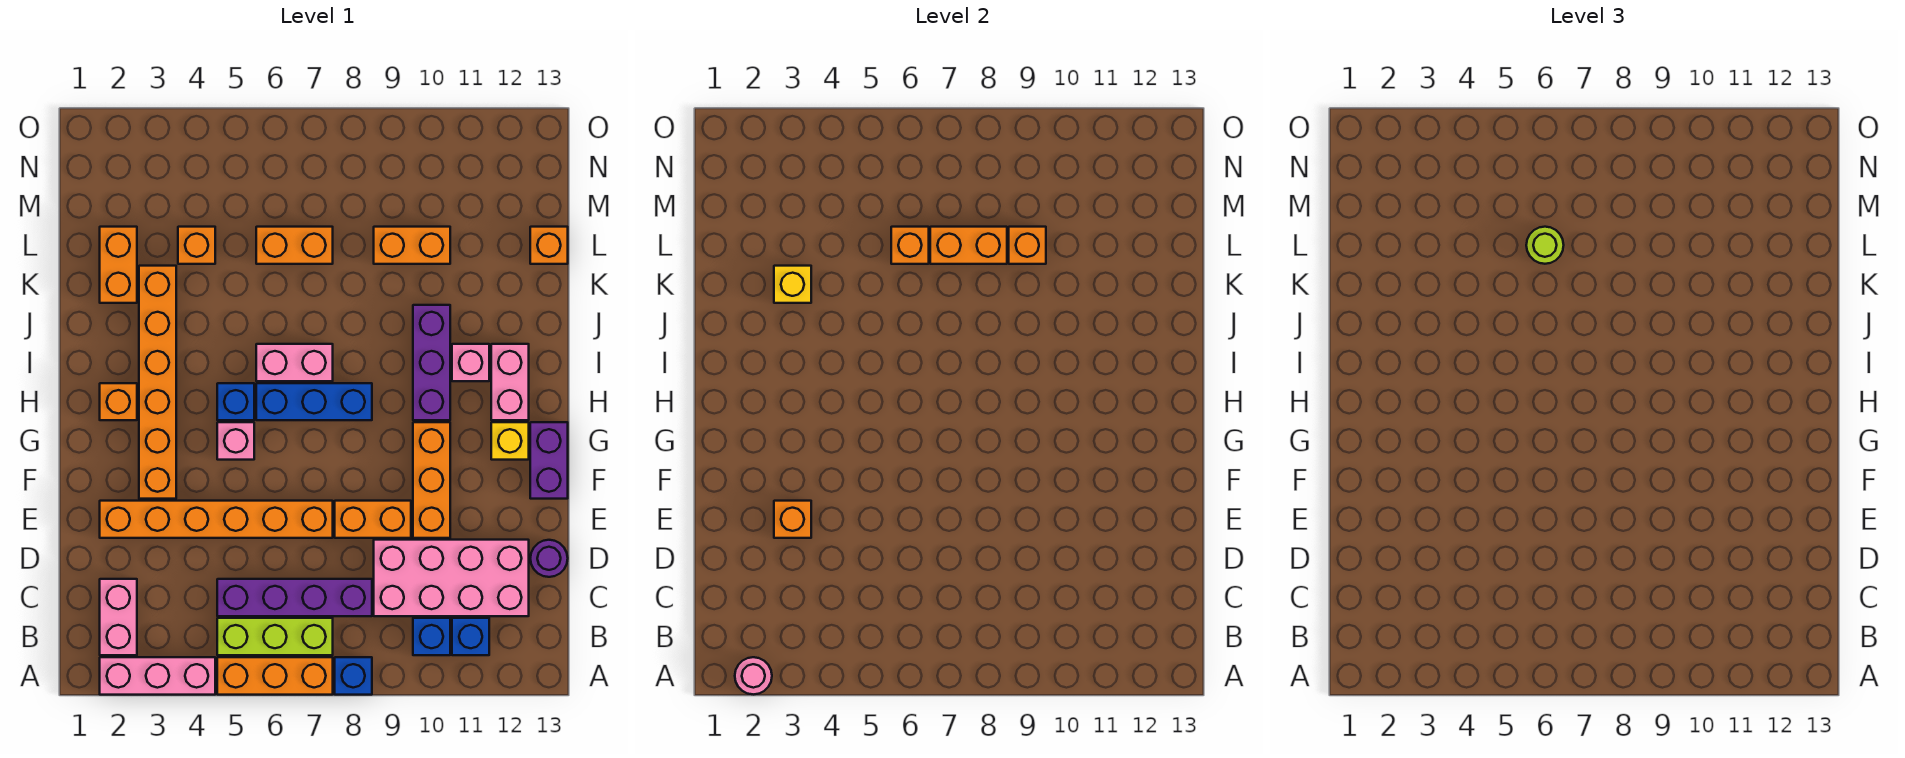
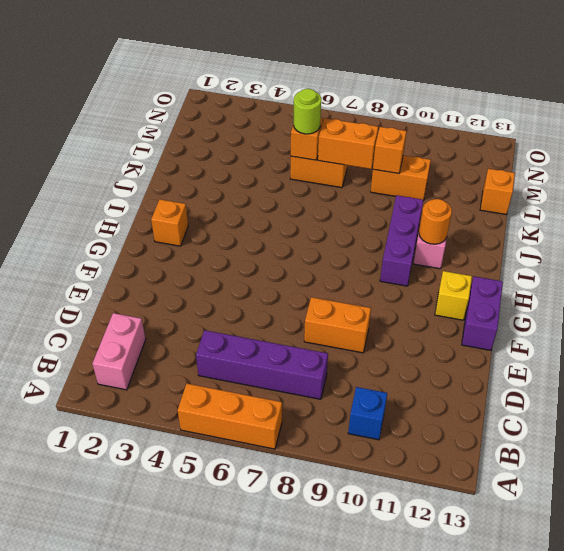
orange round brick I11 level 2 -> none
none -> pink brick A2:A4 level 1
none -> blue brick A8 level 1
none -> lime brick B5:B7 level 1
none -> blue brick B11 level 1

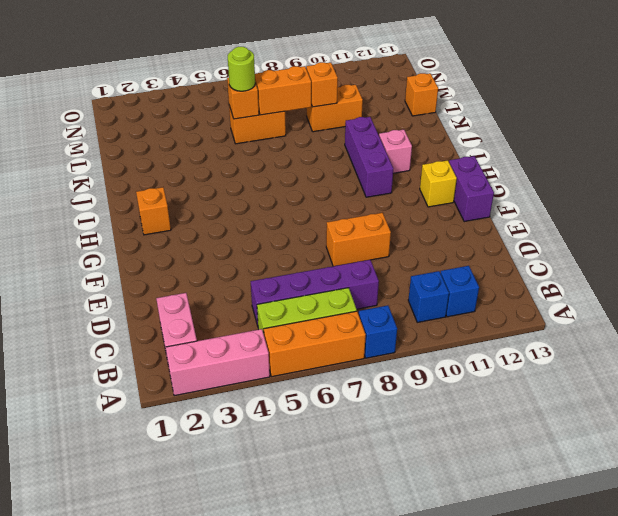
none -> pink brick C9:D12 level 1
none -> purple round brick D13 level 1
none -> orange brick E2:E7 level 1
none -> orange brick E10:G10 level 1

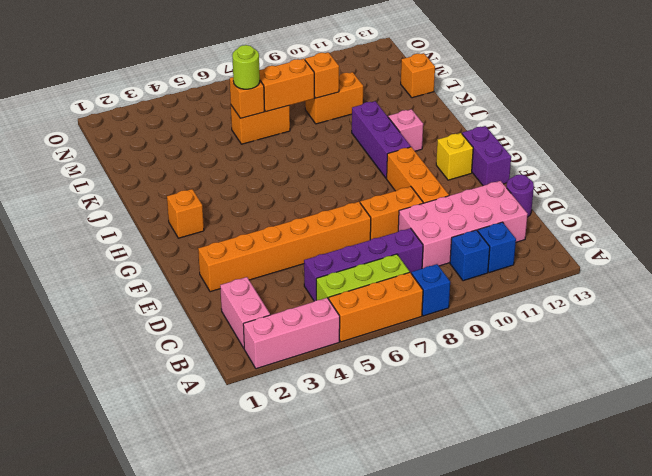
none -> orange brick F3:K3 level 1
none -> pink brick G5 level 1
none -> blue brick H5 level 1
none -> blue brick H6:H8 level 1

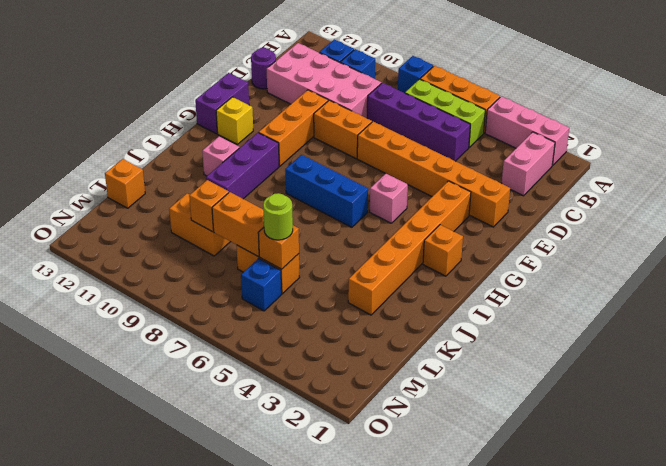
blue brick M6 level 1 -> blue brick H5 level 1
none -> pink brick H12:I12 level 1
none -> pink brick I6:I7 level 1
none -> orange brick K2:L2 level 1
none -> orange brick L4 level 1

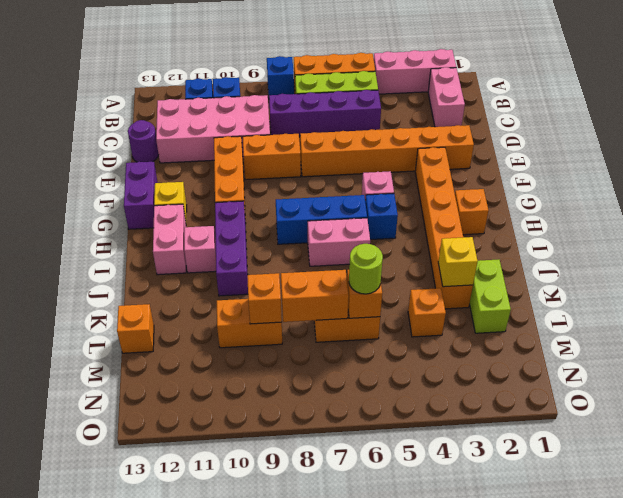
lime brick K2:L2 level 1 -> orange brick K2:L2 level 1
none -> pink round brick A2 level 2
none -> orange brick E3 level 2

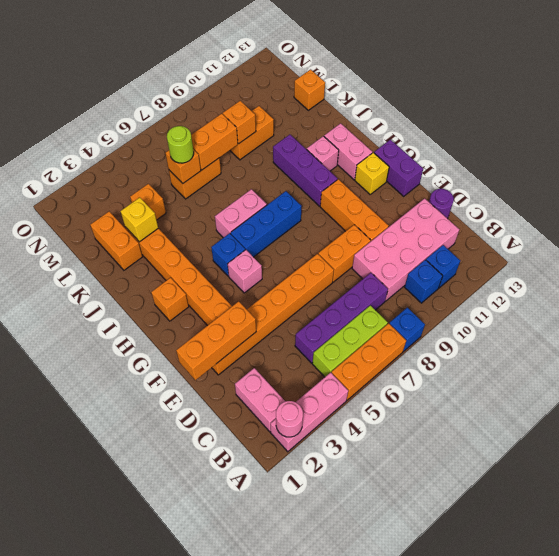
orange brick E1:E3 level 2 -> orange brick E3 level 2

